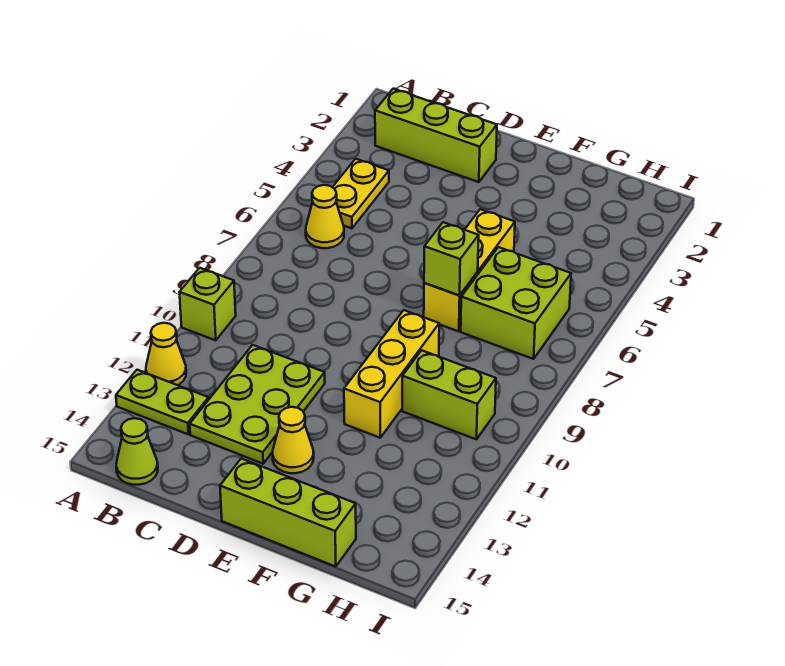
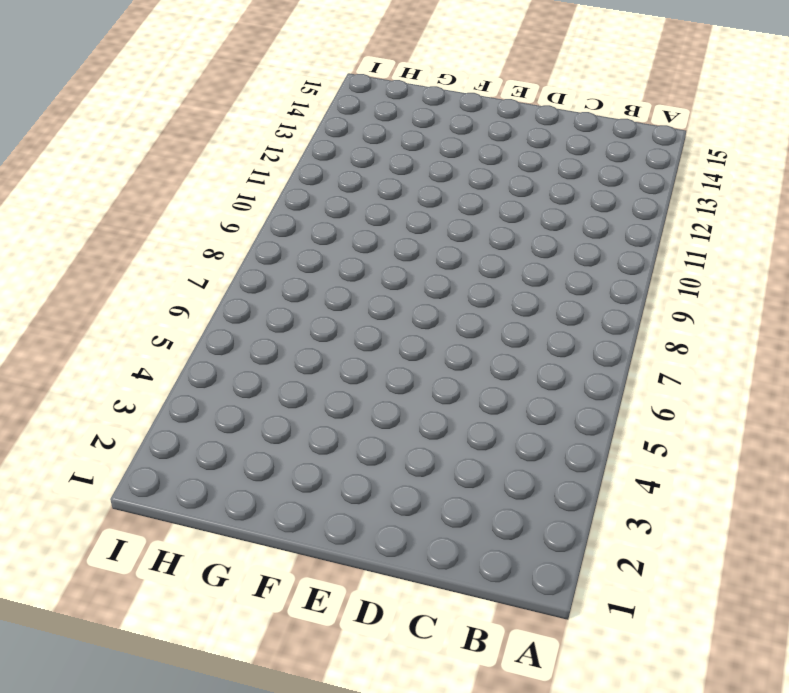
none -> lime brick A10 level 1
none -> yellow cone A12 level 1
none -> lime plate A13:B13 level 1

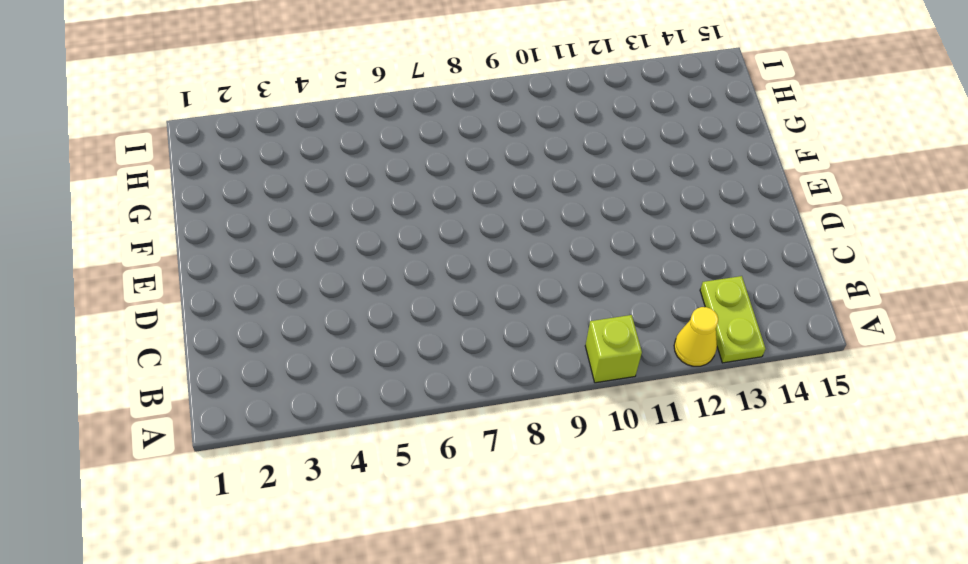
none -> lime brick B2:D2 level 1
none -> yellow plate B4:B5 level 1
none -> yellow cone B6 level 1

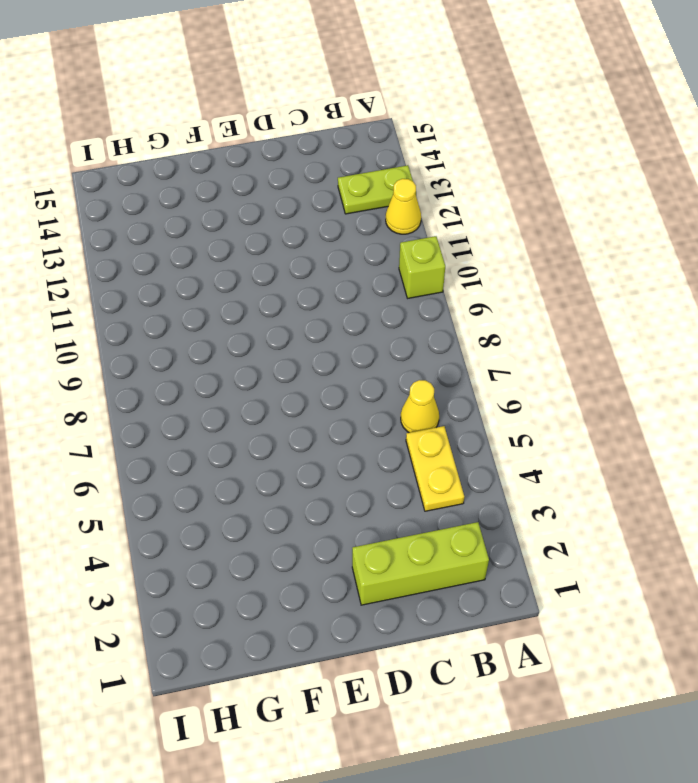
none -> lime cone B15 level 1
none -> lime plate C11:D13 level 1
none -> yellow cone E13 level 1

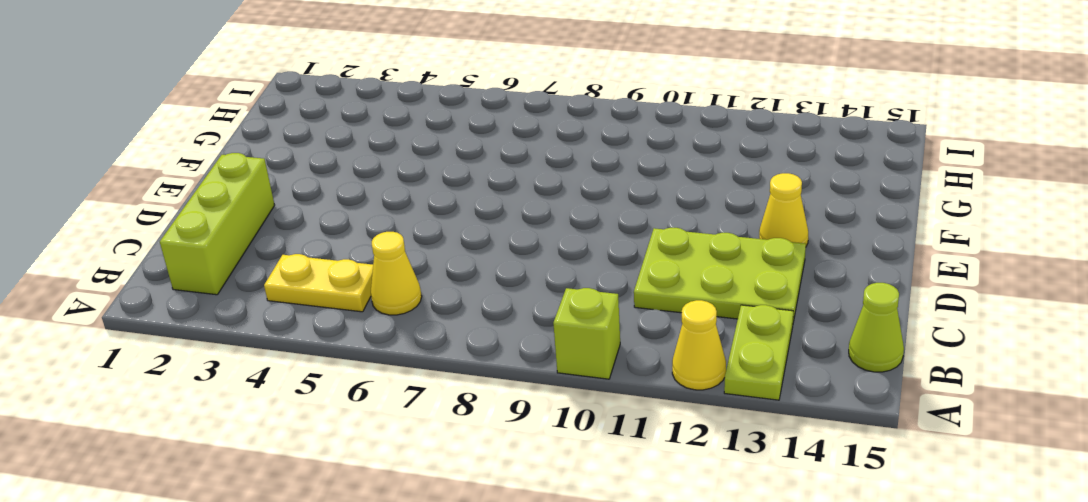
none -> lime brick E15:G15 level 1
none -> yellow brick F5:F7 level 1
none -> yellow brick F9:F11 level 1

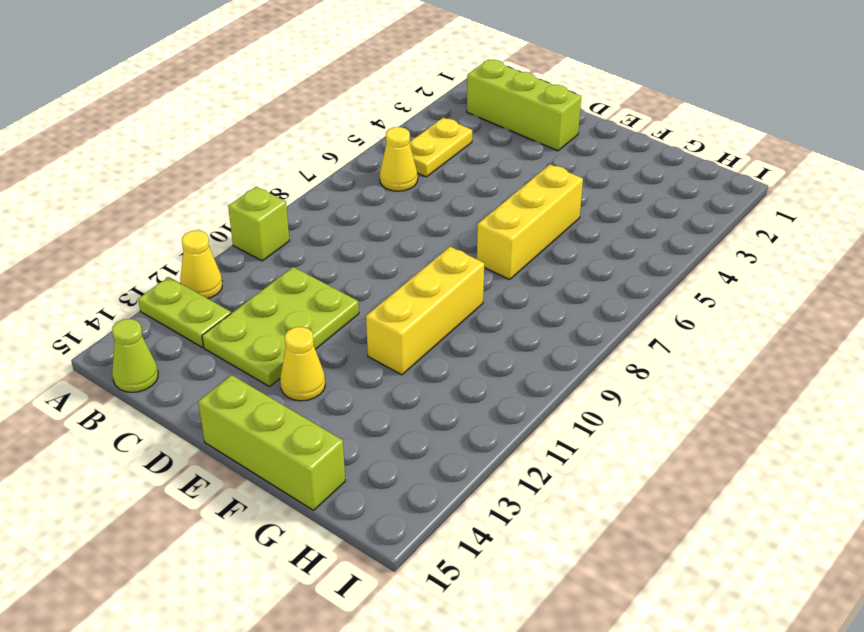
none -> lime brick G6:H7 level 1
none -> lime brick G10:H10 level 1
none -> lime brick F7 level 2

